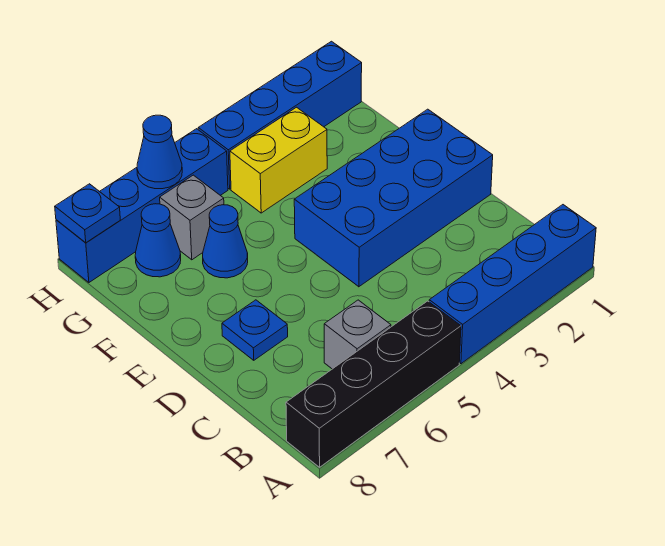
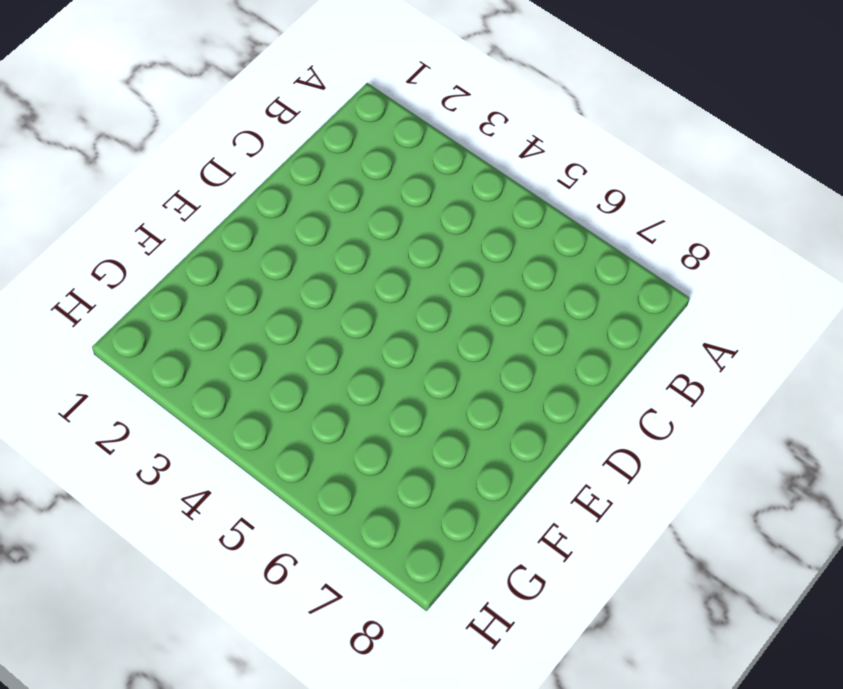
none -> blue brick A1:A4 level 1
none -> black brick A5:A8 level 1
none -> grey brick B6 level 1

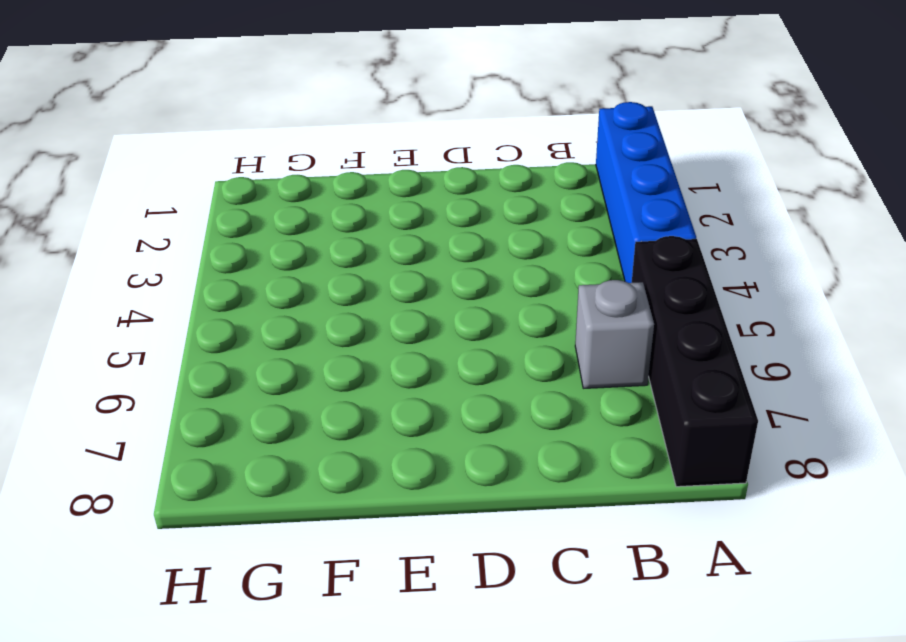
none -> blue brick D1:E4 level 1
none -> blue plate D7 level 1
none -> blue cone F6 level 1

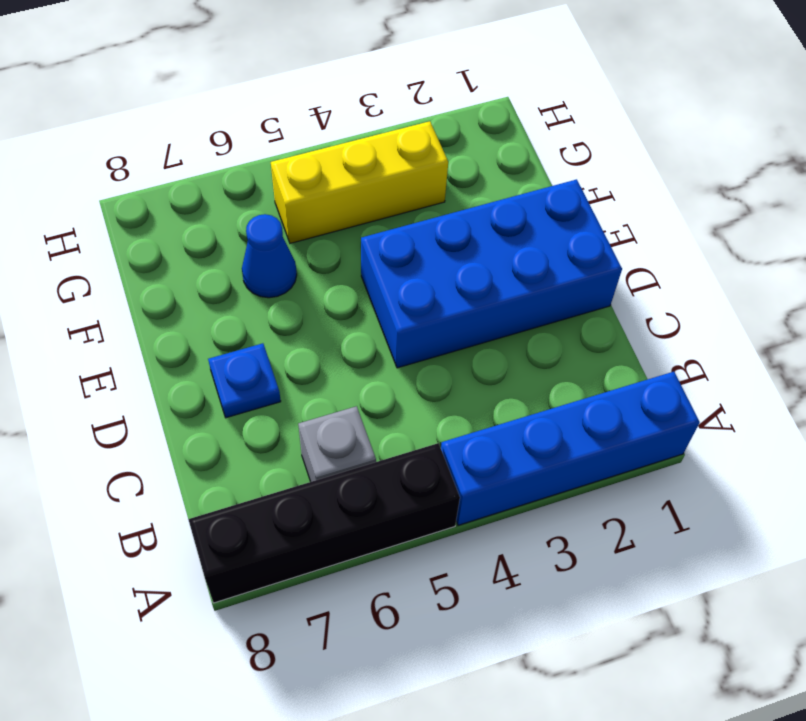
yellow brick G3:G5 level 1 -> yellow brick G3:G4 level 1
none -> grey brick G6 level 1
none -> blue cone G7 level 1
none -> blue brick H1:H4 level 1

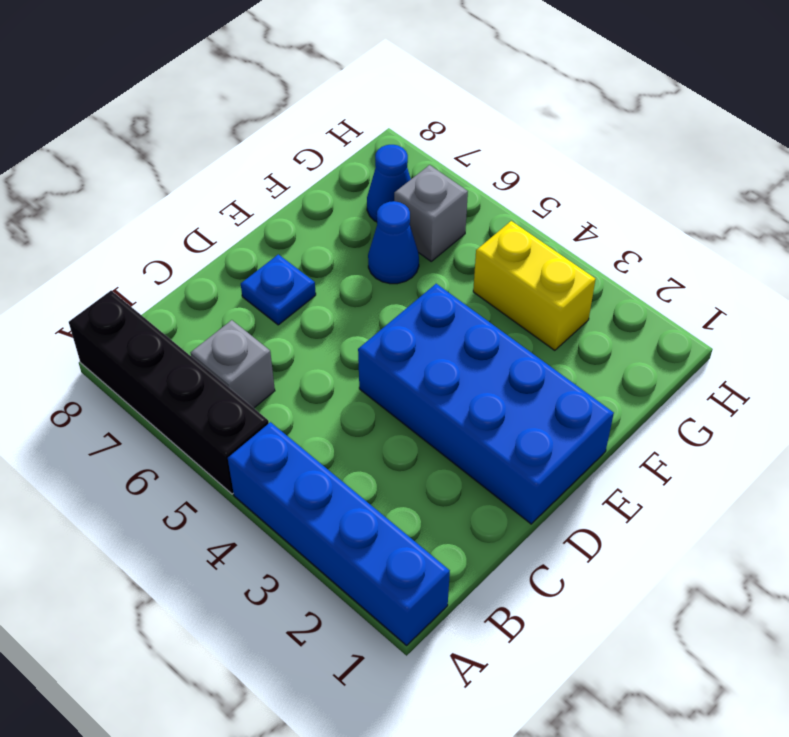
none -> blue brick H1:H4 level 1
none -> blue brick H5:H8 level 1
none -> blue cone H6 level 2

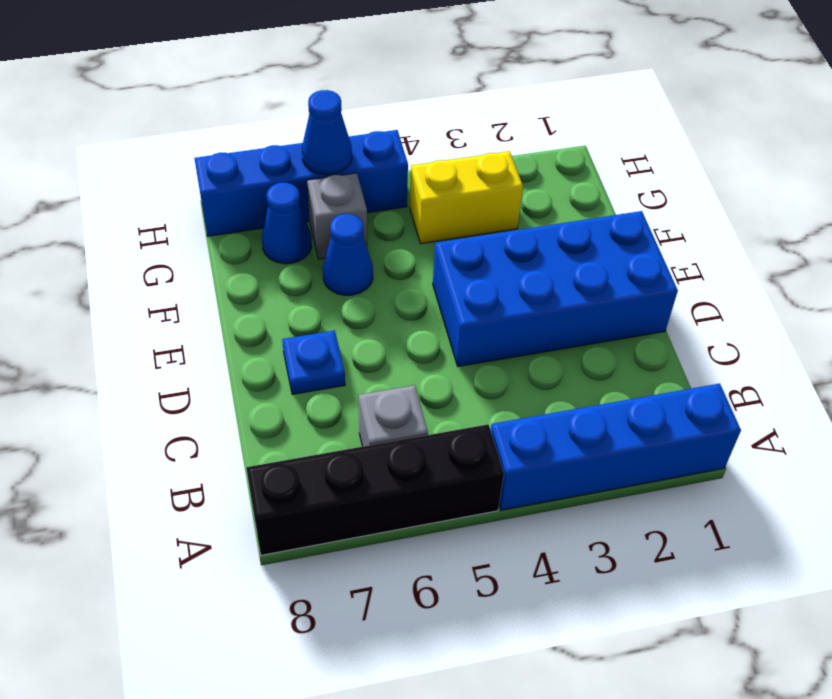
none -> blue brick H1:H4 level 1
none -> blue plate H8 level 2

